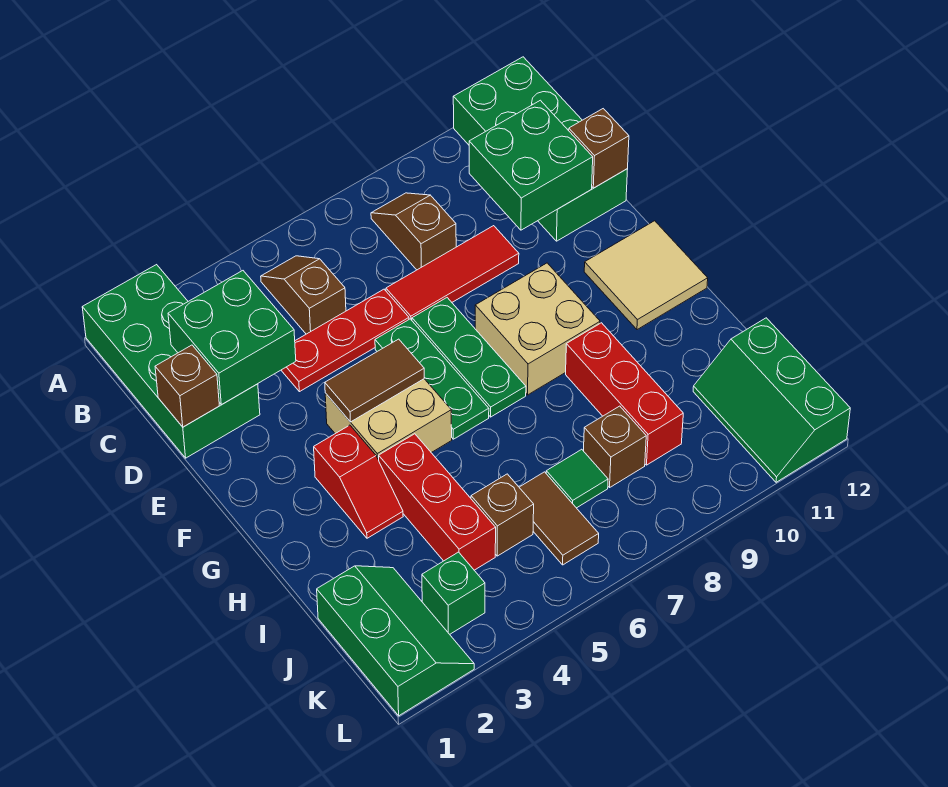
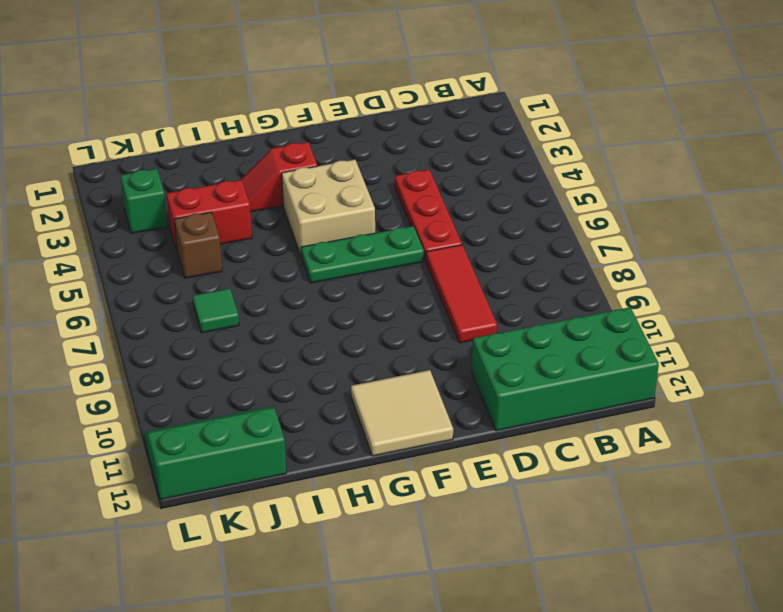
red brick I4:J4 level 1 -> red brick H4:J4 level 1
none -> green brick A1:D2 level 1
none -> brown slope B5:C5 level 1 top C
none -> brown slope B8:C8 level 1 top C

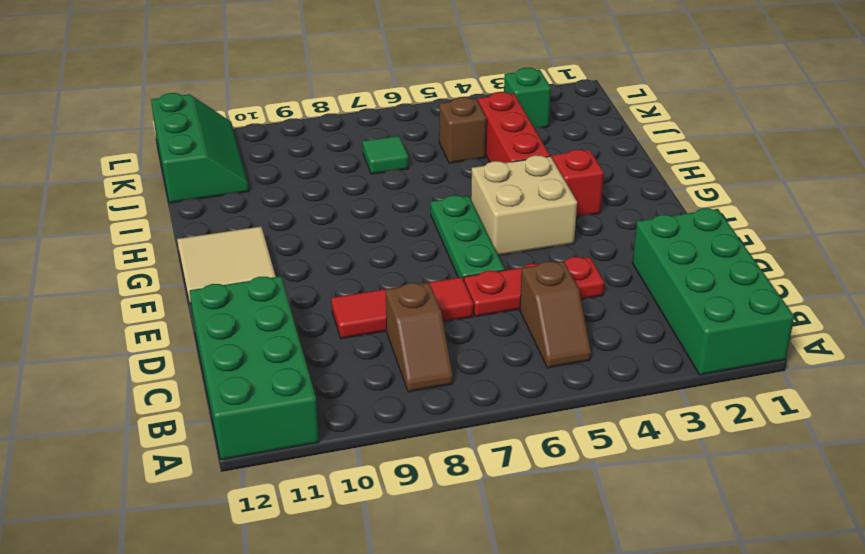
none -> green plate E7:G7 level 1
none -> tan brick F8:G9 level 1
none -> red brick H9:J9 level 1

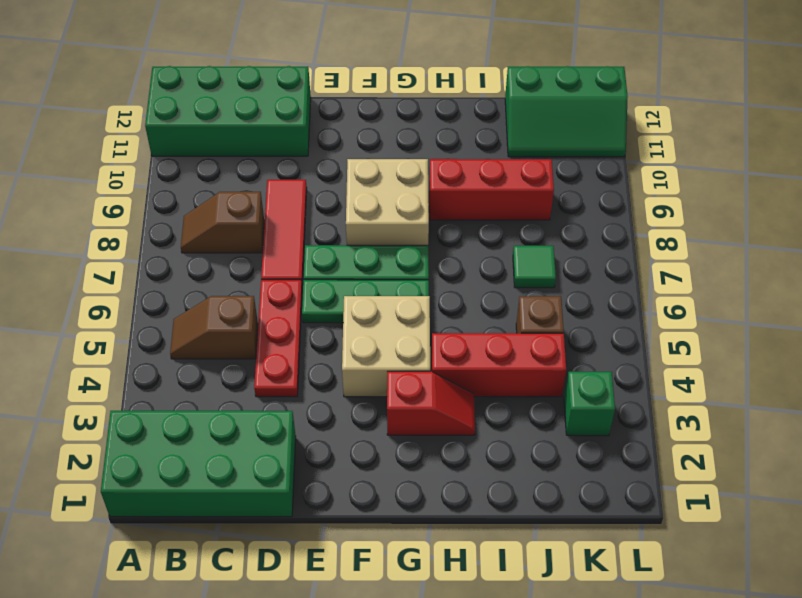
none -> tan tile F11:G12 level 1
none -> green slope J1:L2 level 1 top 1
none -> brown tile J6:K6 level 1

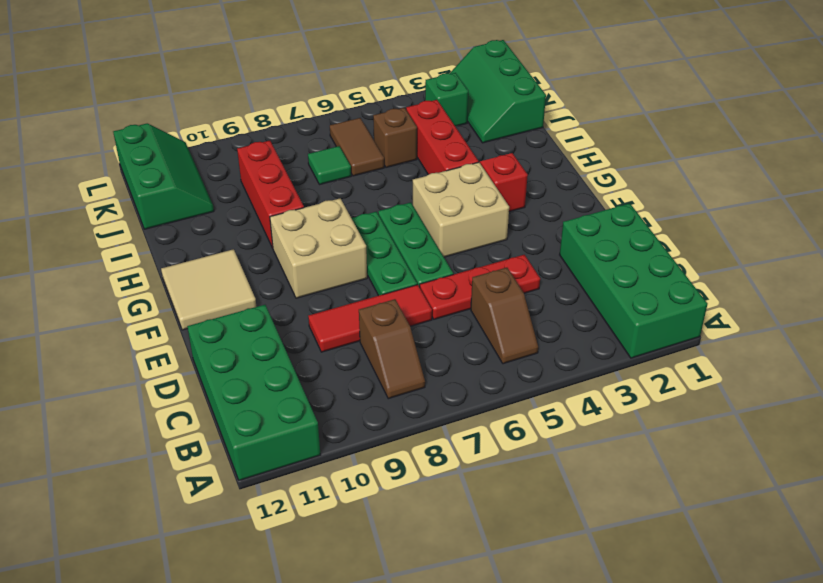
none -> brown brick J8 level 1
none -> green brick C2:D3 level 2
none -> green brick C10:D11 level 2

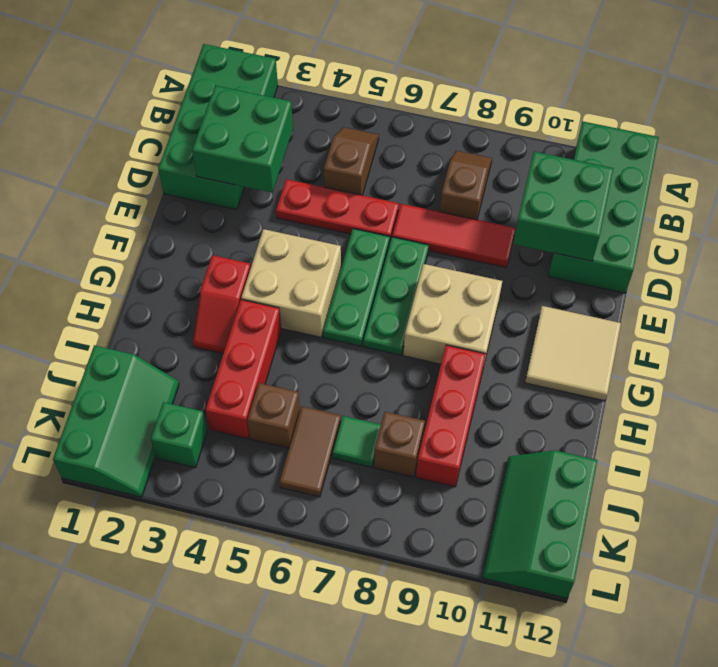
none -> brown brick D1 level 2
none -> brown brick D12 level 2
none -> brown tile F4:F5 level 2

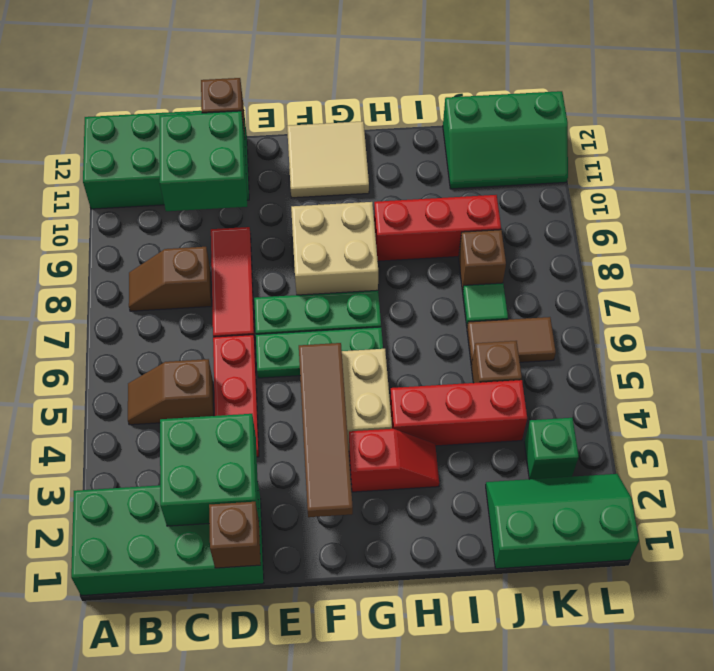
brown tile F2:F5 level 2 -> brown tile F4:F5 level 2

